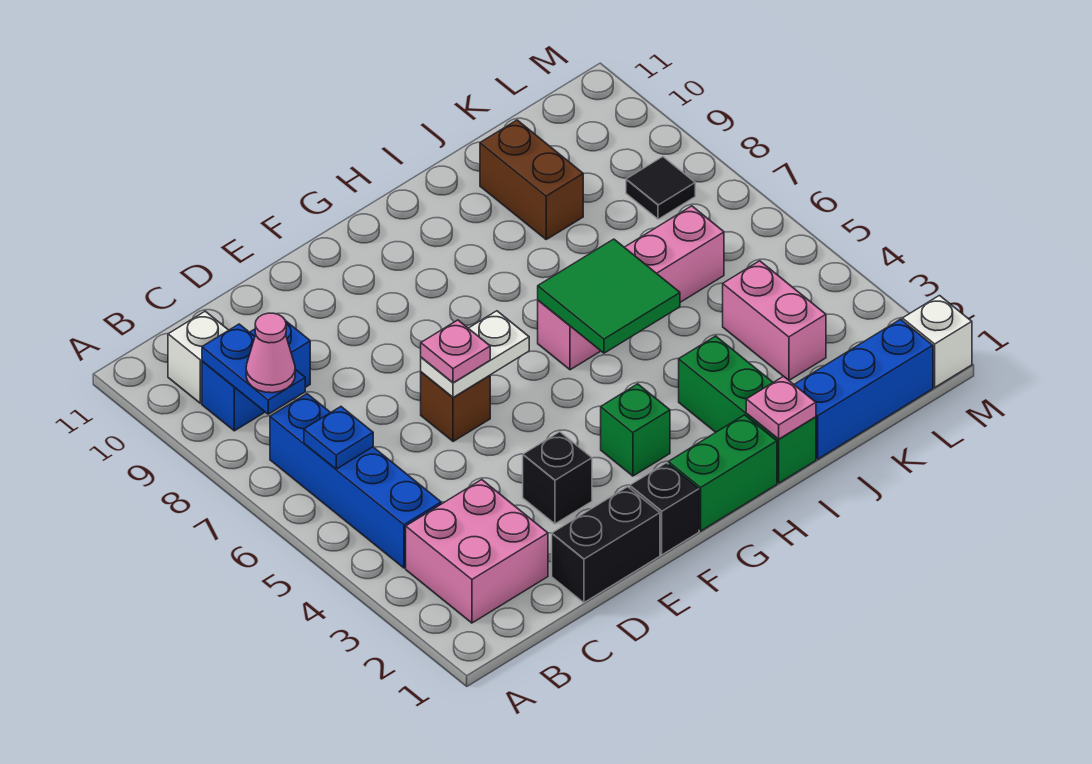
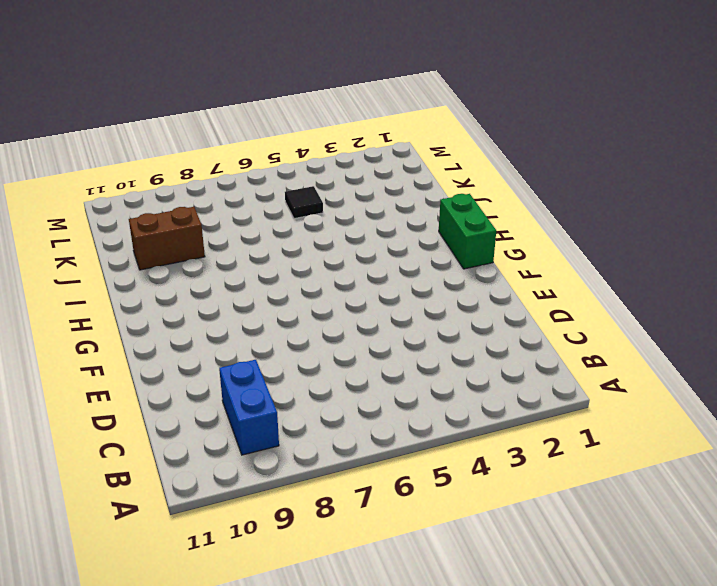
black tile K5 level 1 -> black tile L8 level 1
none -> pink brick B2:C3 level 1
none -> blue brick B4:B7 level 1
none -> white brick B10 level 1

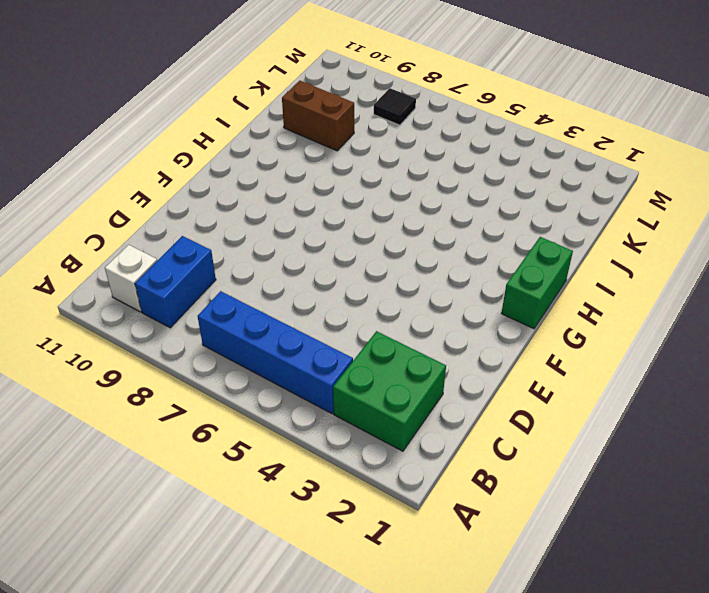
green brick B2:C3 level 1 -> pink brick B2:C3 level 1
none -> black brick D1:E1 level 1
none -> black brick E3 level 1
none -> brown brick E6 level 1

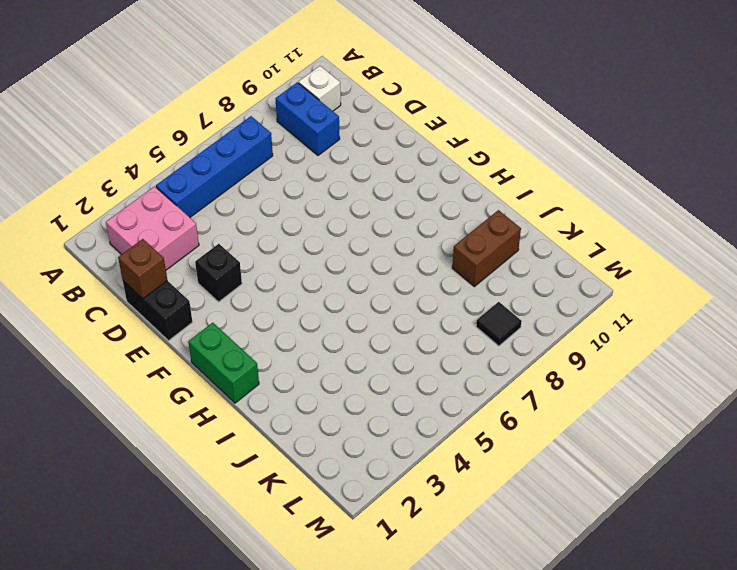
brown brick D1 level 2 -> brown brick E6 level 1
none -> black brick F1 level 1
none -> green brick G3 level 1
none -> pink brick H6:K6 level 1

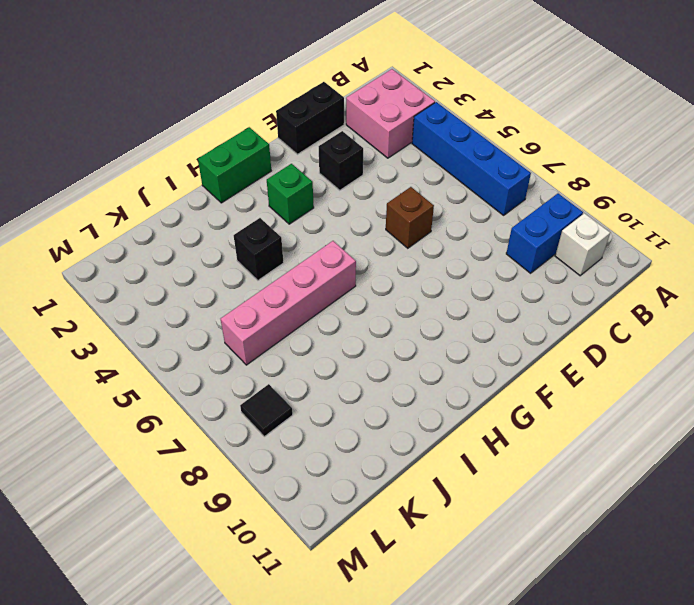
black brick I4 level 1 -> black brick F1 level 1
none -> green brick I1:I3 level 1
none -> blue brick J1:L1 level 1
none -> brown brick J9:J10 level 1

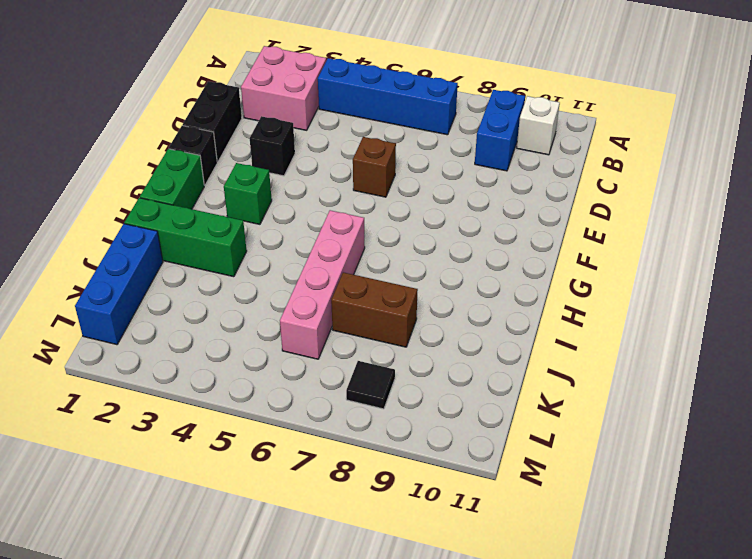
brown brick J7:J8 level 1 -> brown brick J9:J10 level 1
none -> pink brick K3:K4 level 1
none -> white brick M1 level 1
none -> blue plate B6 level 2

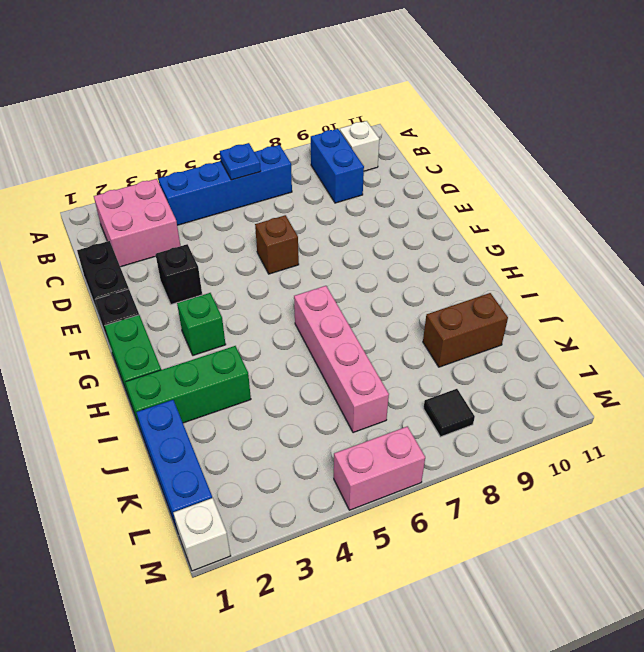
pink brick M5:M6 level 1 -> pink brick K3:K4 level 1
none -> blue plate B8:B9 level 2
none -> white plate E6:F6 level 2
none -> green tile H5:I6 level 2

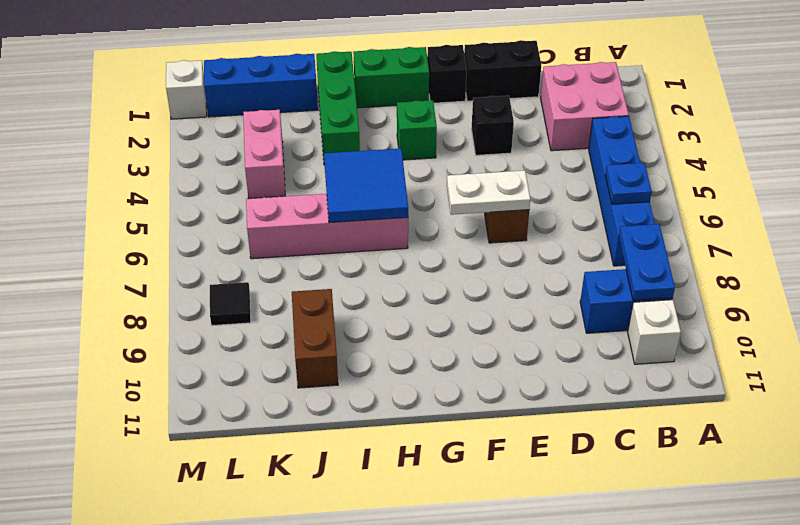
blue tile H5:I6 level 2 -> green tile H5:I6 level 2
none -> pink plate I1 level 2
none -> pink cone B8 level 3
none -> pink plate E6 level 3

